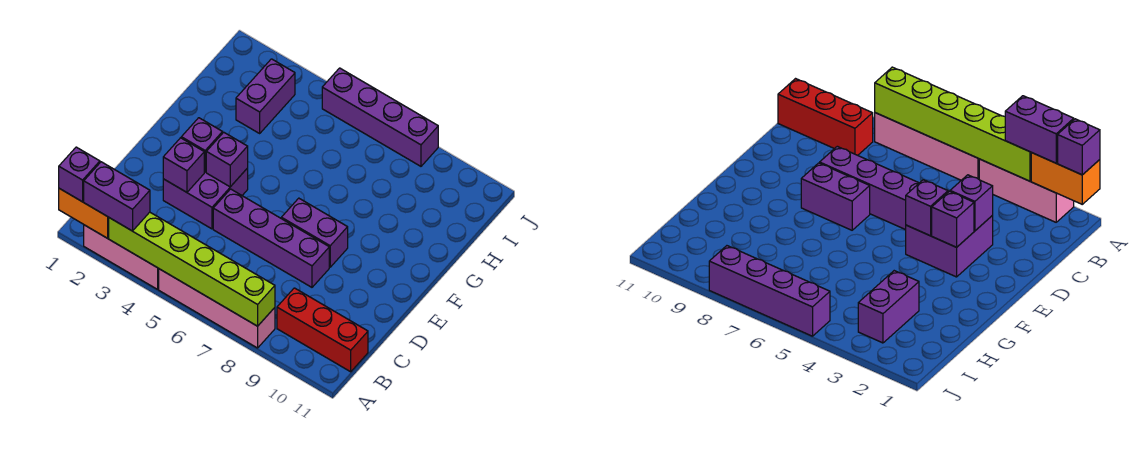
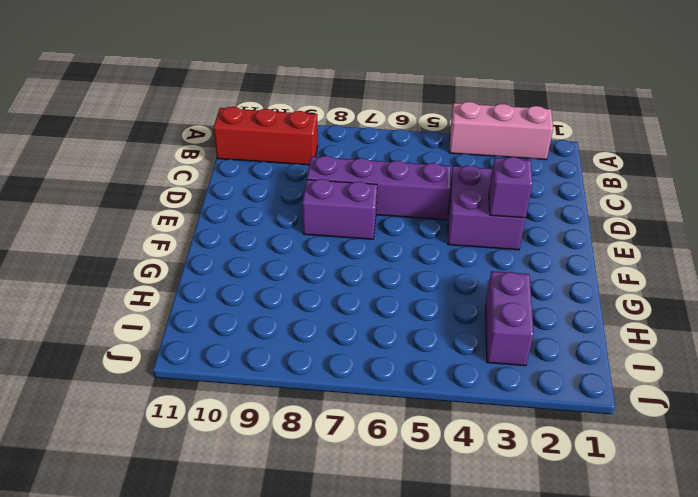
none -> pink brick A5:A8 level 1
none -> purple brick J5:J8 level 1
none -> orange brick A1:A2 level 2

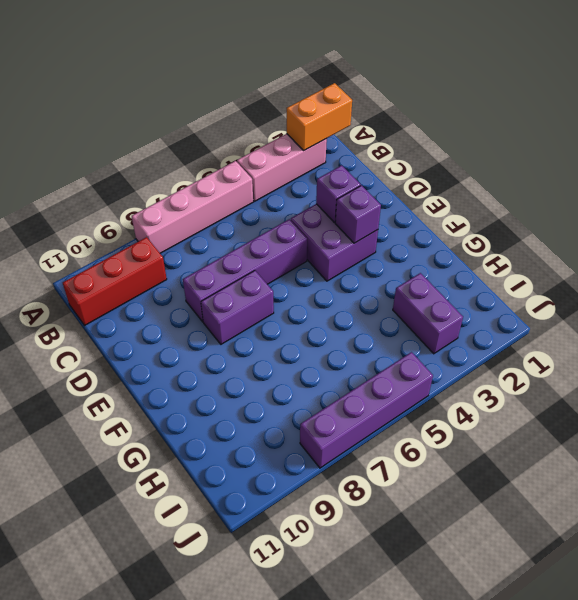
none -> lime brick A3:A8 level 2
none -> purple brick E4 level 2
none -> purple brick A1 level 3

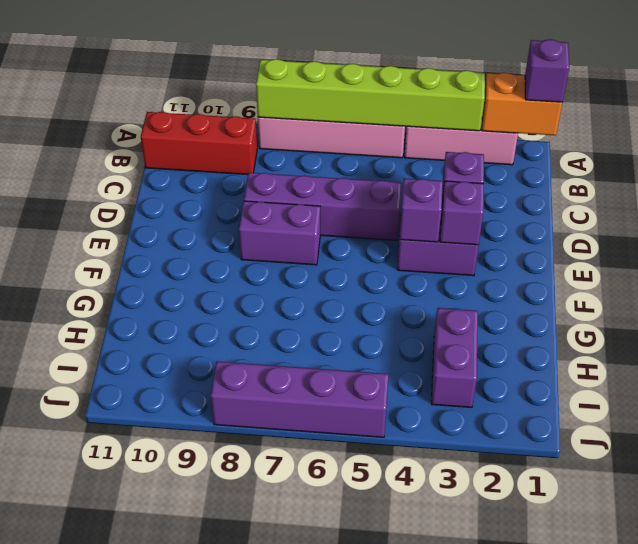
none -> purple brick A2:A3 level 3

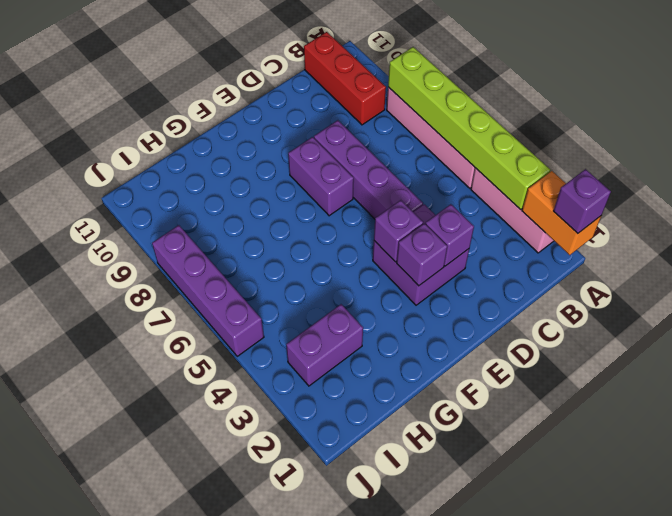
none -> purple brick A2:A3 level 3

